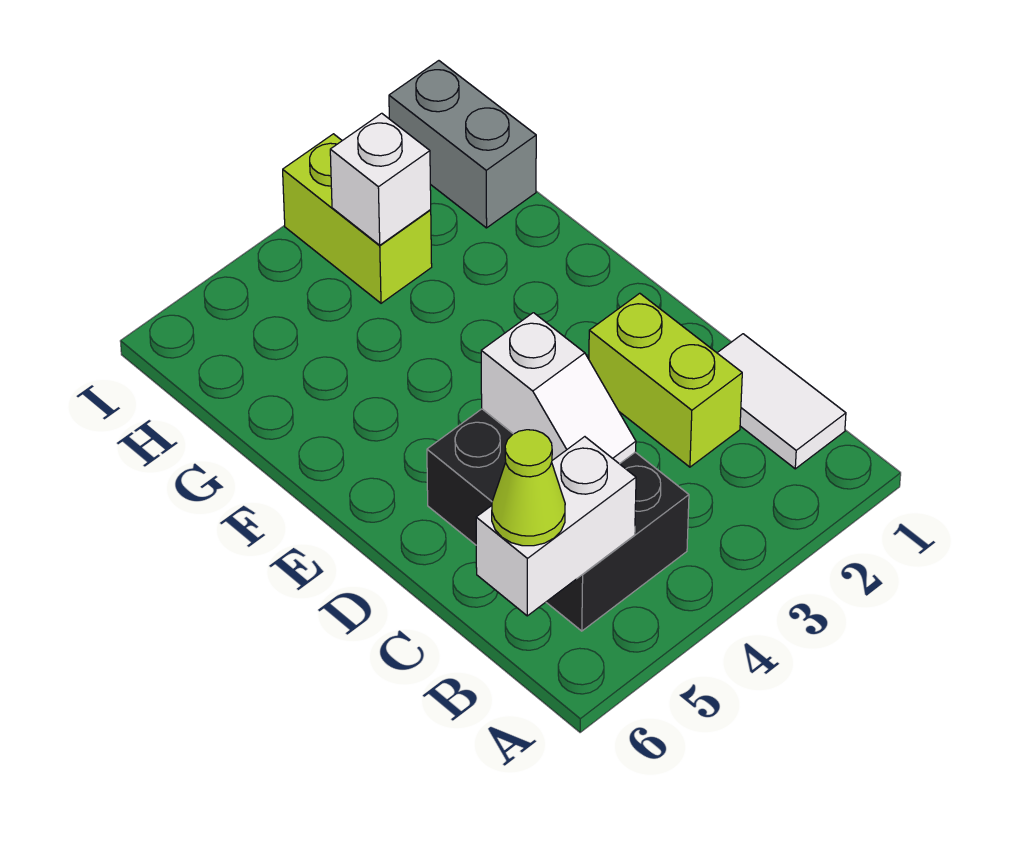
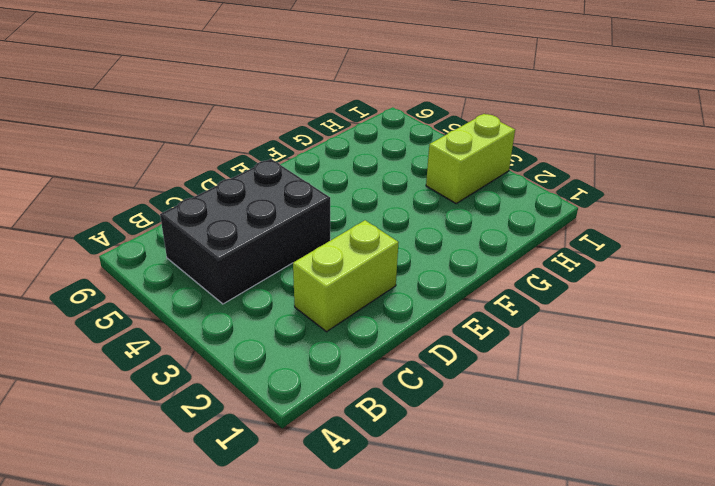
none -> white tile B1:C1 level 1
none -> grey brick H1:I1 level 1

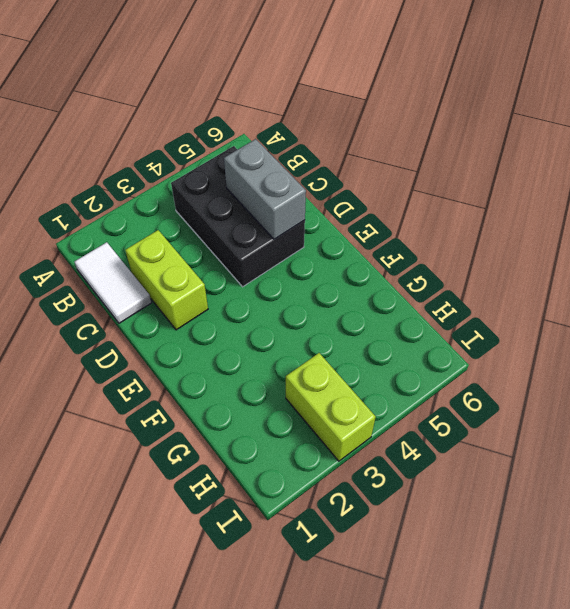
grey brick C5:D5 level 2 -> grey brick H1:I1 level 1
none -> white brick B5:B6 level 2
none -> white slope C4:D4 level 2 top D

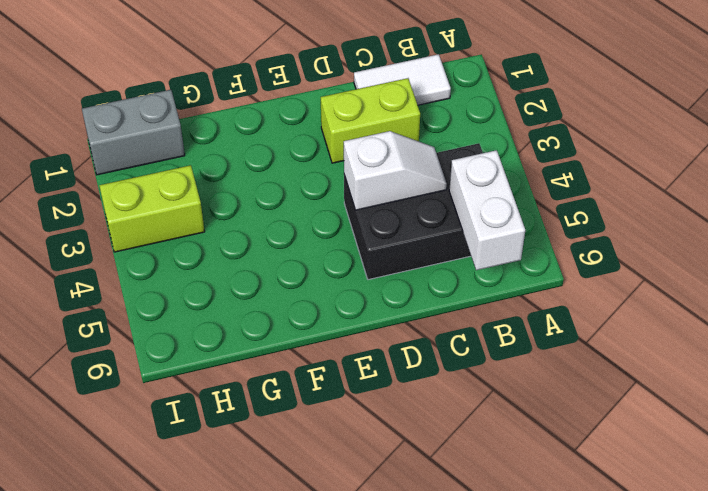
none -> white brick H3 level 2
none -> lime cone B6 level 3

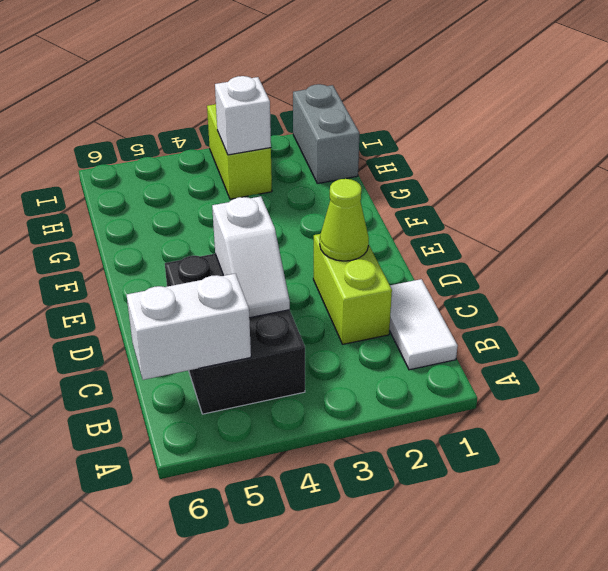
lime cone D2 level 2 -> lime cone B6 level 3

